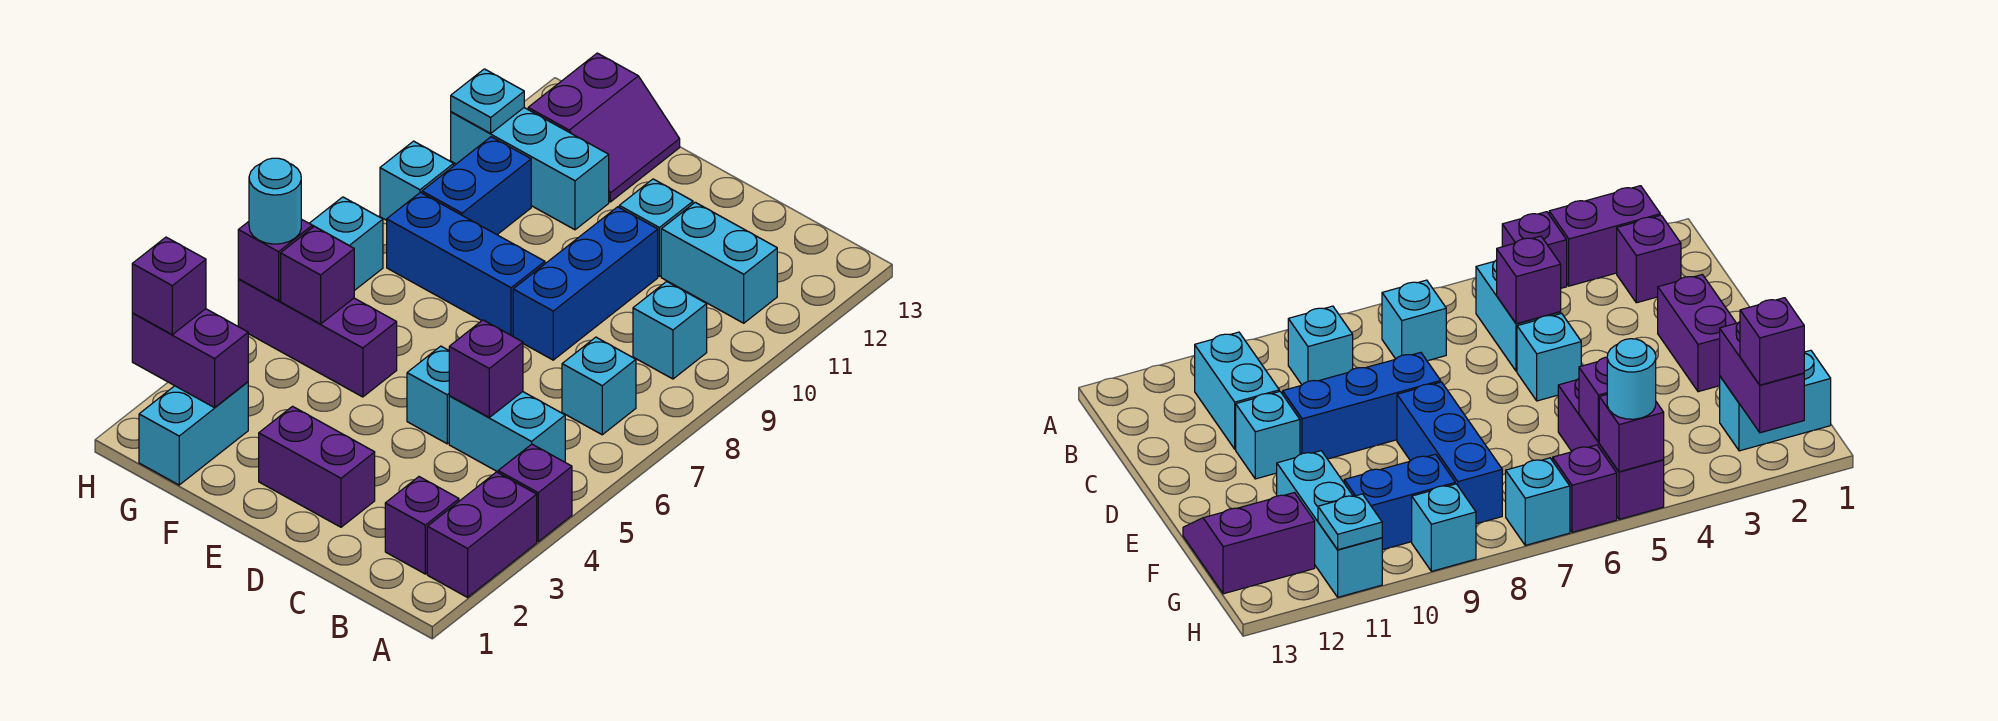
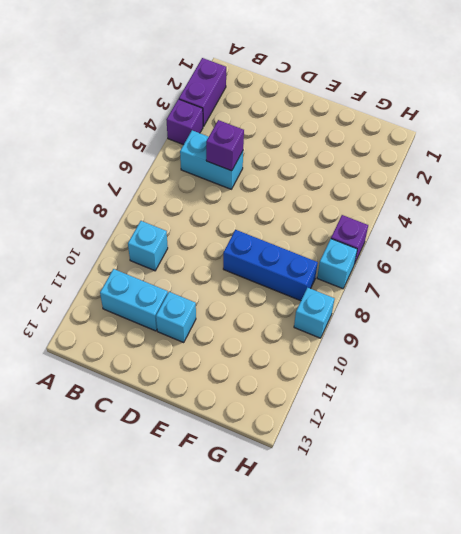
none -> purple brick B2 level 1
none -> cyan brick B7 level 1
none -> purple brick D2:E2 level 1

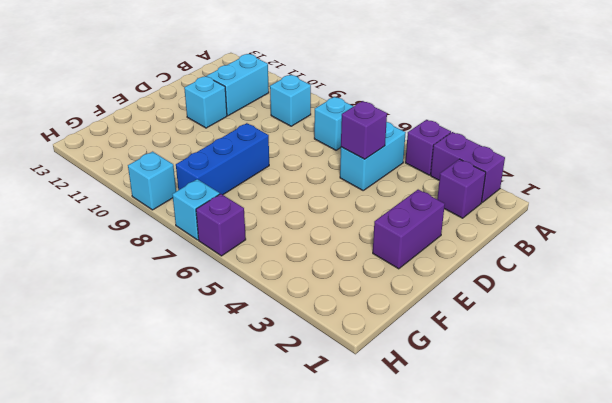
none -> cyan brick D5 level 1
none -> blue brick D8:D10 level 1
none -> purple brick F5:H5 level 1

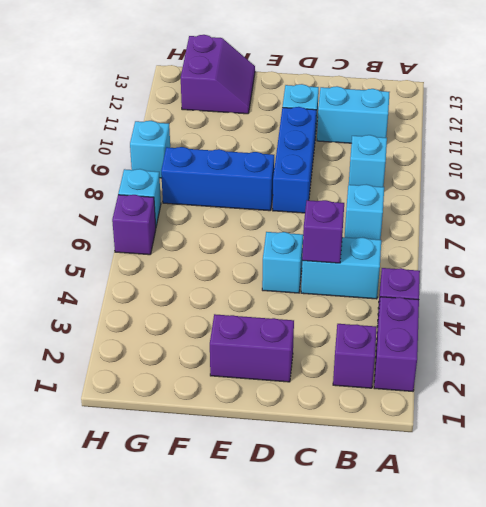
none -> purple brick F5:H5 level 1
none -> cyan brick F11:H11 level 1
none -> cyan brick G1:G2 level 1

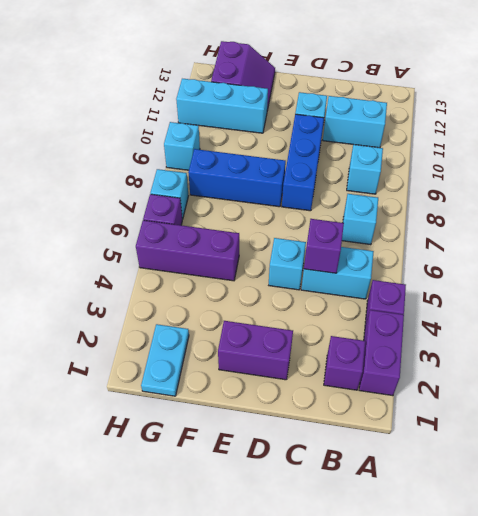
cyan plate G1:G2 level 1 -> cyan brick G1:G2 level 1
none -> blue brick G9:G10 level 1
none -> purple brick G2:H2 level 2
none -> purple brick G5 level 2

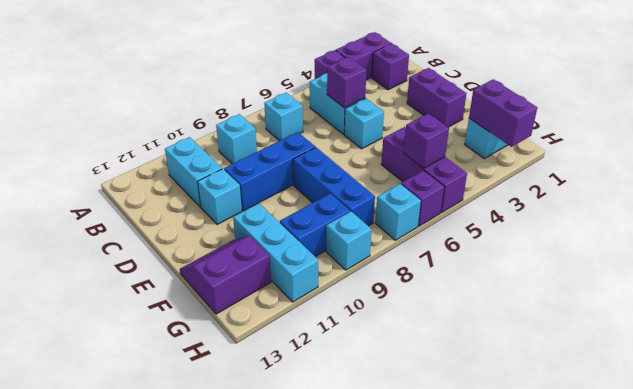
none -> purple brick H5 level 2
none -> cyan plate H11 level 2
none -> purple brick H2 level 3

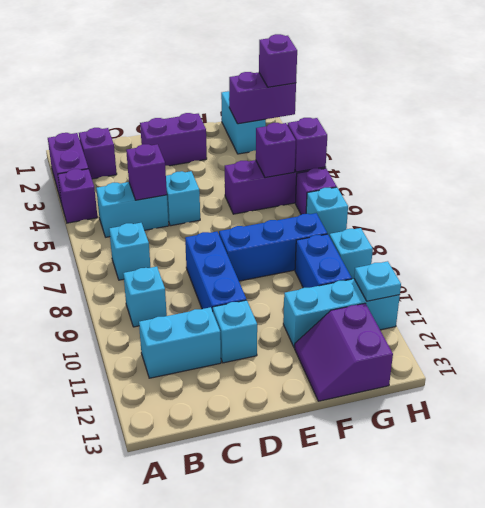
none -> cyan round brick H5 level 3

